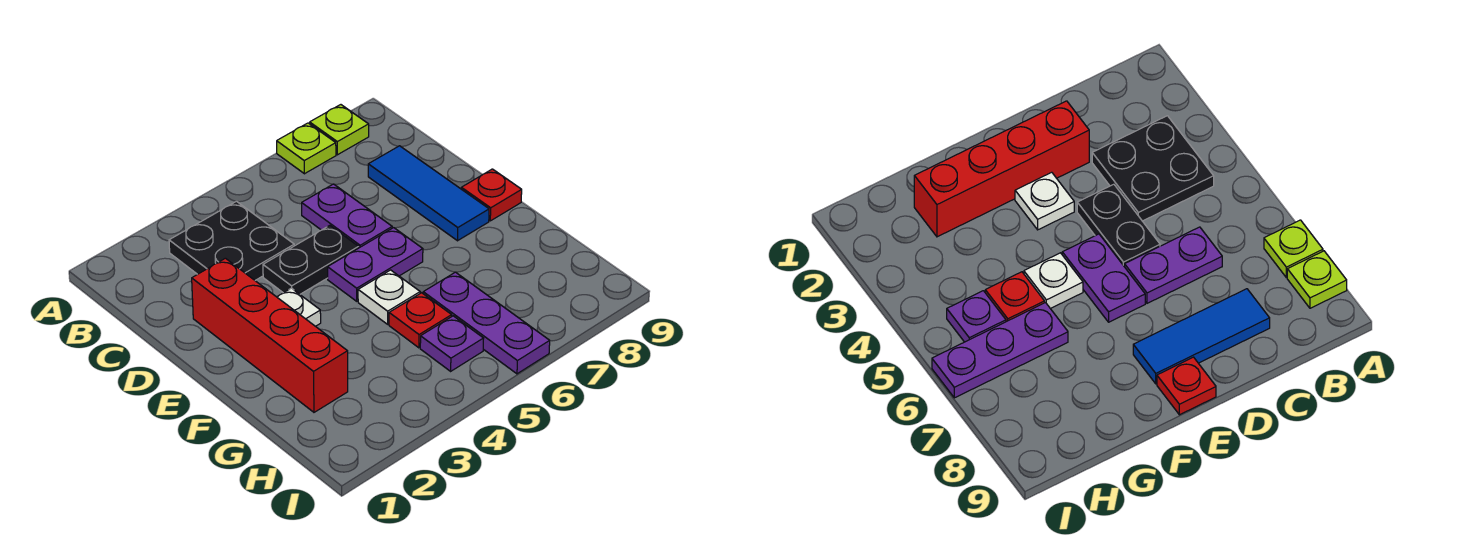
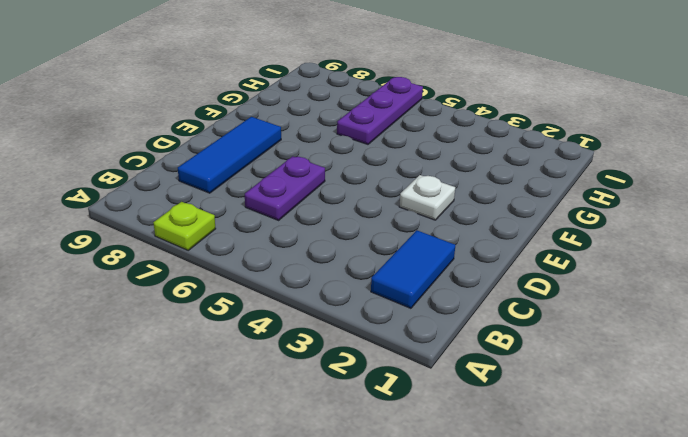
blue tile B2:C2 level 1 -> none
none -> lime plate A8 level 1
none -> black plate B3:C4 level 1
none -> red brick D2:G2 level 1

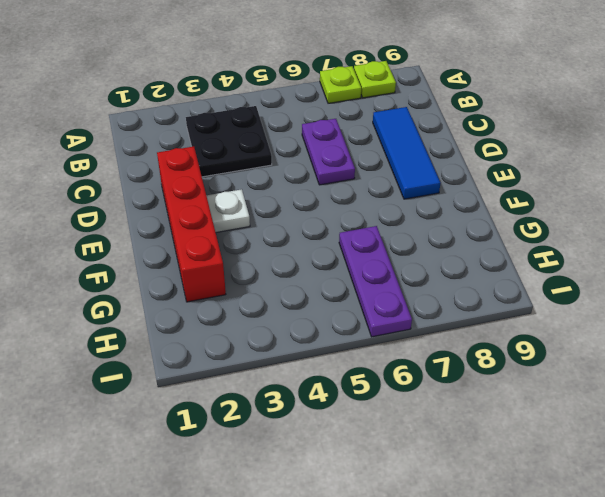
none -> black plate D4:D5 level 1
none -> purple plate E5:E6 level 1
none -> red plate E9 level 1

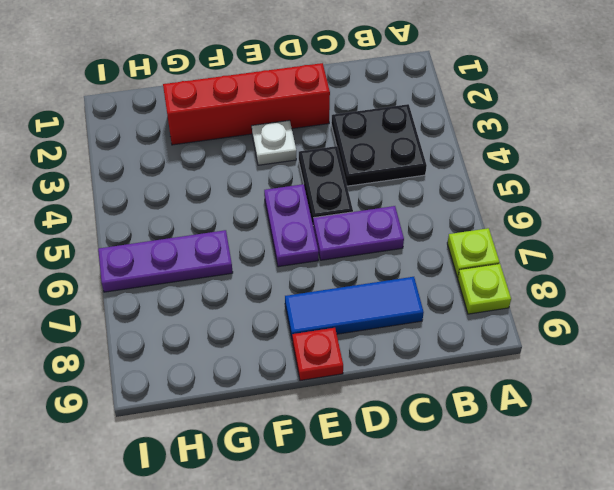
none -> white plate F5 level 1
none -> red plate G5 level 1
none -> purple plate H5 level 1

